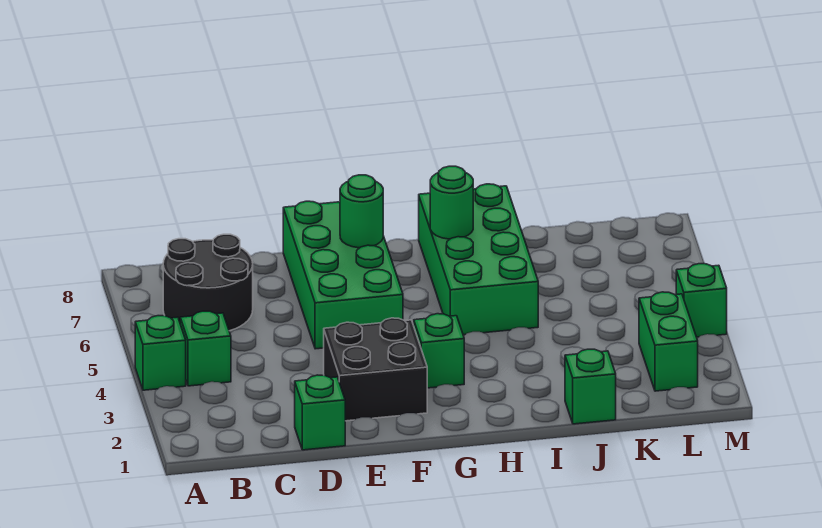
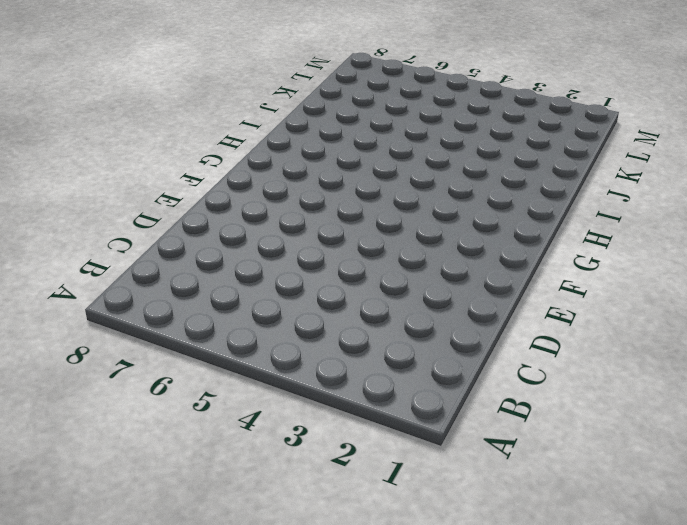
none -> green brick A4 level 1
none -> green brick B4 level 1
none -> black round brick B6:C7 level 1

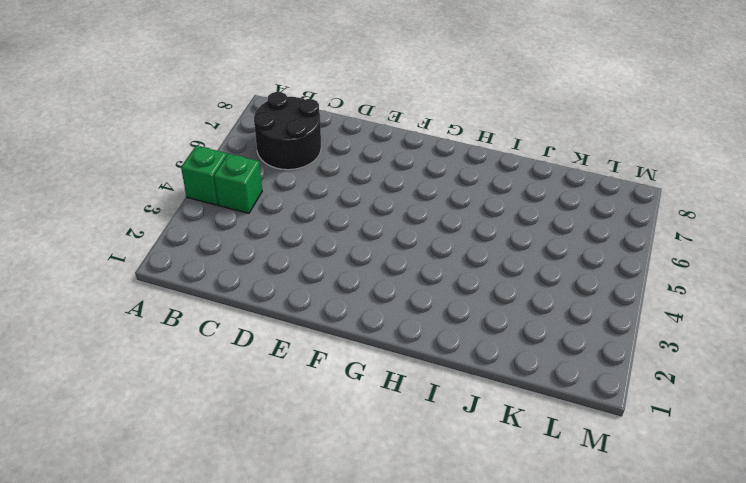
none -> green brick D1 level 1
none -> black brick E2:F3 level 1
none -> green brick E5:F8 level 1

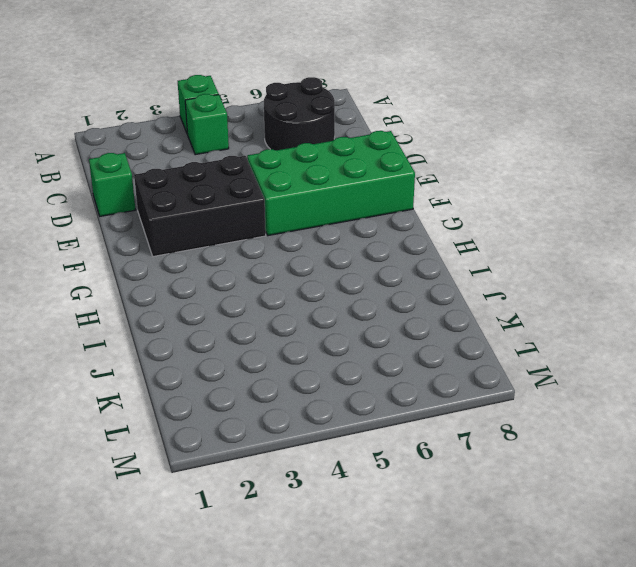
black brick E2:F4 level 1 -> black brick E2:F3 level 1
none -> green brick G3 level 1
none -> green brick H5:I8 level 1
none -> green brick J1 level 1

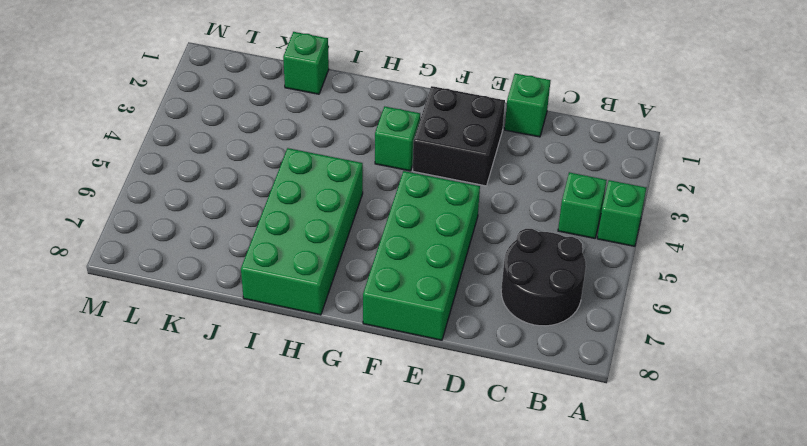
none -> green brick L2:L3 level 1
none -> green brick M4 level 1
none -> green round brick F7 level 2

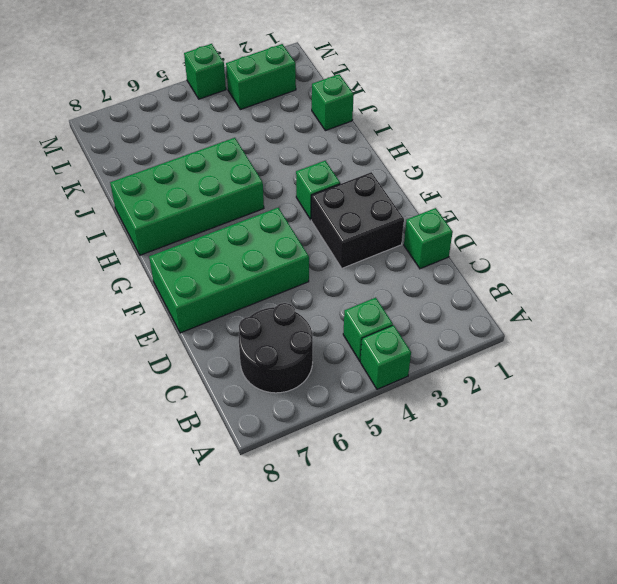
none -> green round brick F7 level 2
none -> green round brick H7 level 2

